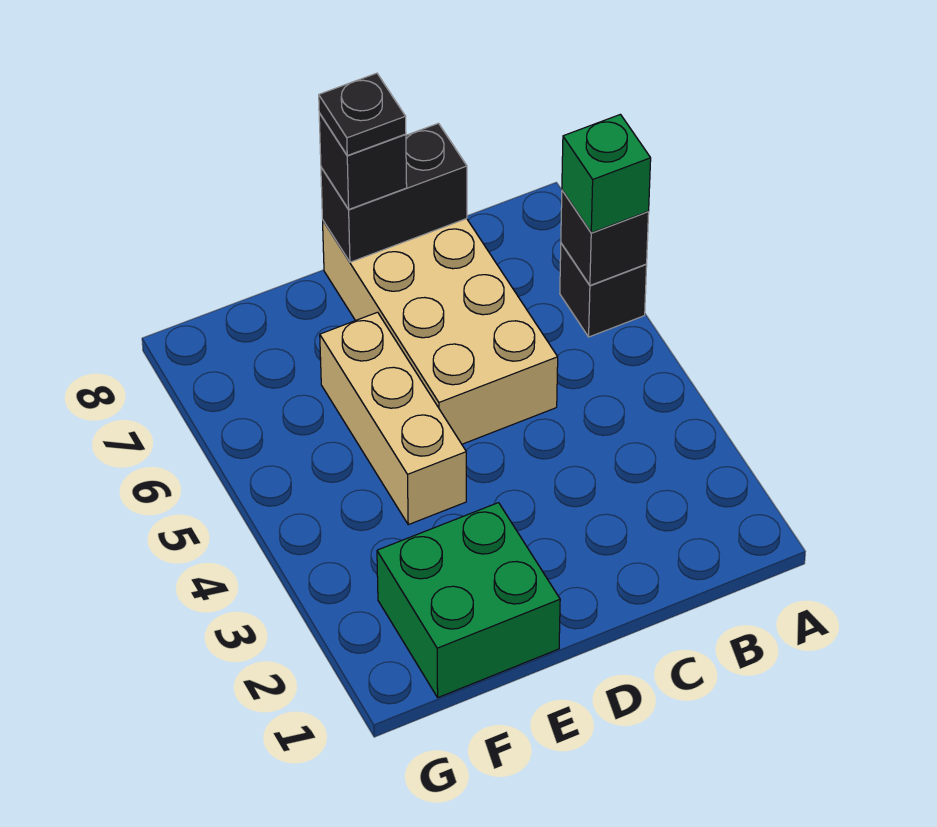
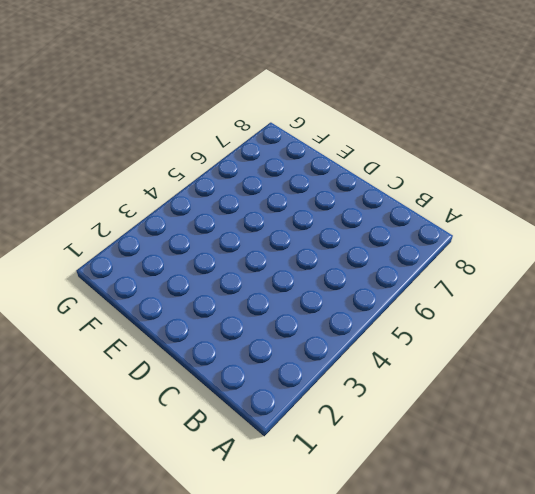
none -> black brick A6 level 1
none -> tan brick C5:D8 level 1

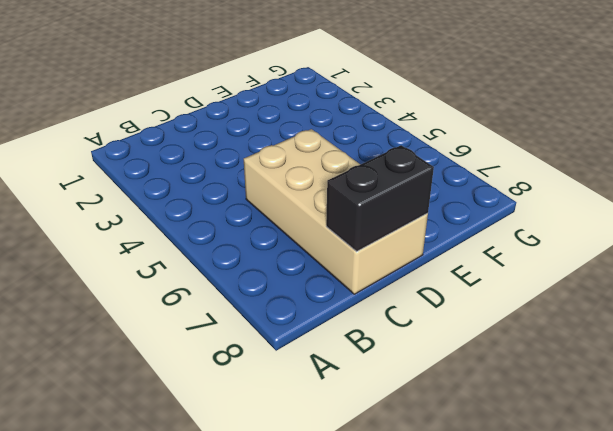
none -> black brick A6 level 1
none -> green brick E1:F2 level 1

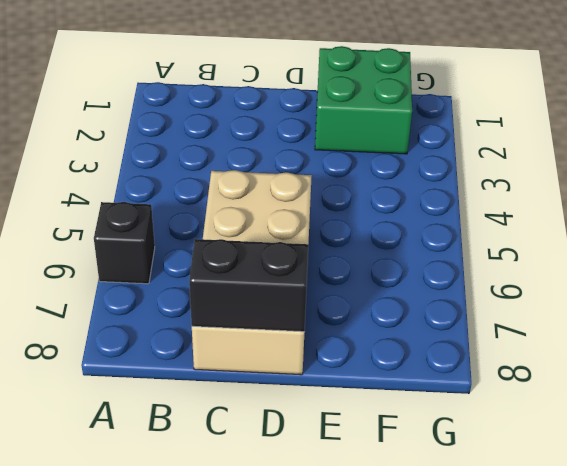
none -> tan brick E4:E6 level 1
none -> black brick A6 level 2

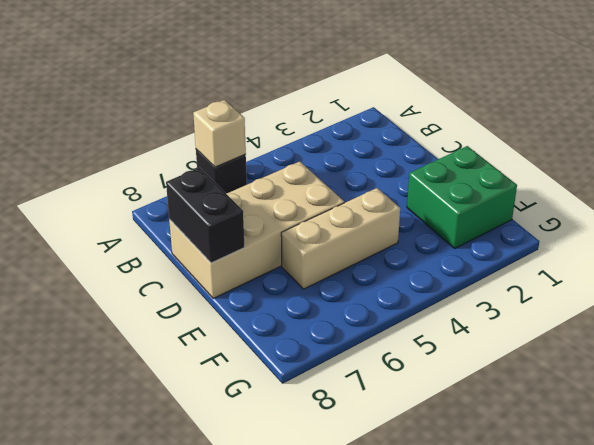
tan brick A6 level 2 -> black brick A6 level 2
none -> green brick A6 level 3
none -> black brick D8 level 3

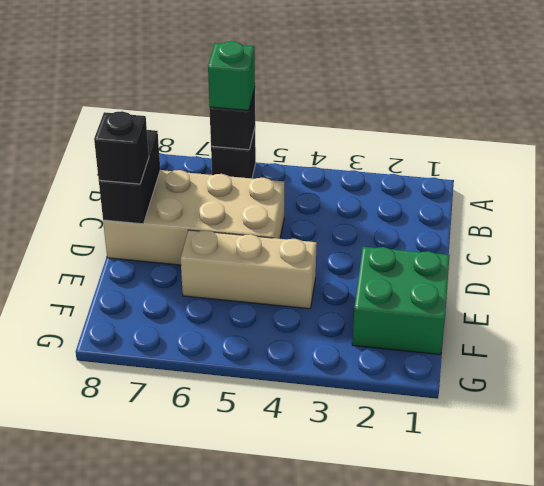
none -> black plate D8 level 4

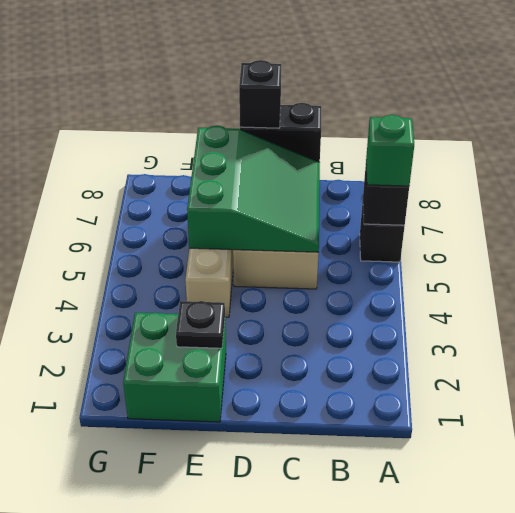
green slope C5:E7 level 2 top E -> none
black plate E2 level 2 -> black plate D8 level 4

